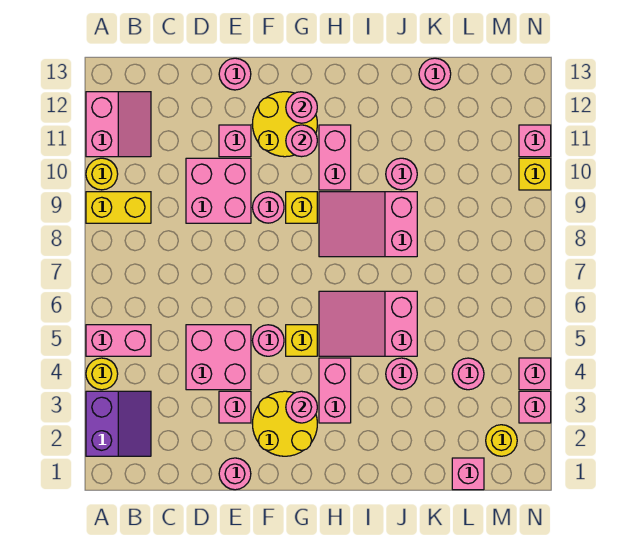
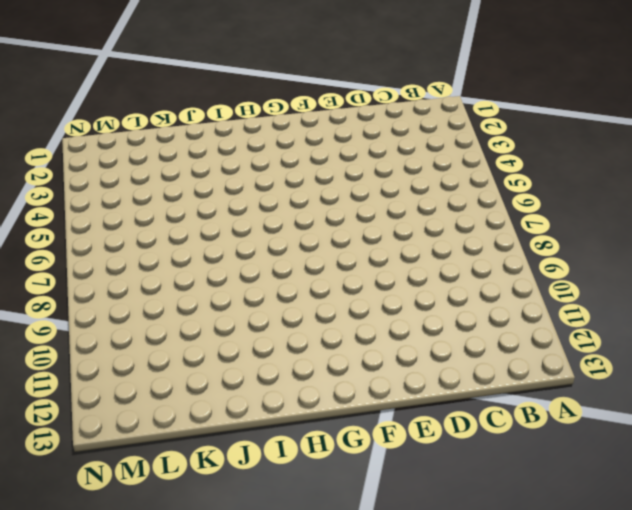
none -> purple slope A2:B3 level 1 top A
none -> yellow round brick A4 level 1
none -> pink brick A5:B5 level 1
none -> yellow brick A9:B9 level 1

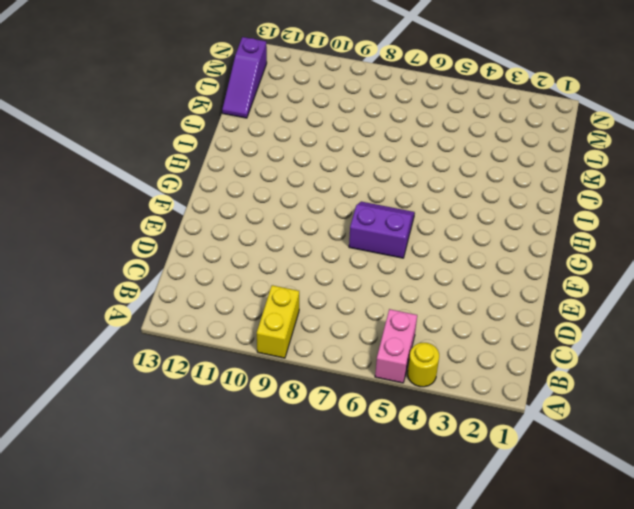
purple slope F6:G7 level 1 top F -> purple slope A2:B3 level 1 top A
purple slope K13:M13 level 1 top M -> pink round brick K13 level 1
none -> yellow round brick A10 level 1
none -> pink slope A11:B12 level 1 top A
none -> pink brick D4:E5 level 1
none -> pink brick D9:E10 level 1

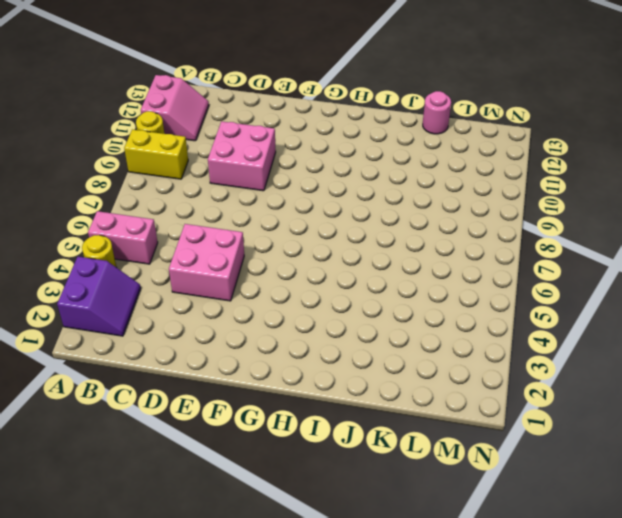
none -> pink round brick E1 level 1
none -> pink brick E3 level 1
none -> pink brick E11 level 1
none -> pink round brick E13 level 1

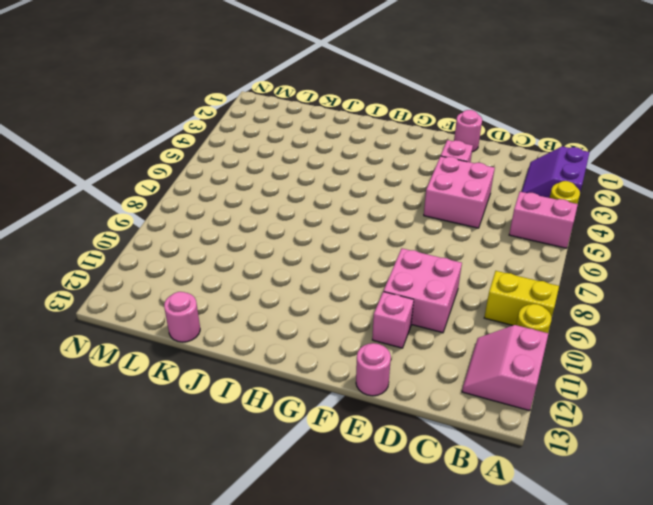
none -> yellow round brick F2:G3 level 1
none -> pink round brick F5 level 1
none -> pink round brick F9 level 1
none -> yellow round brick F11:G12 level 1

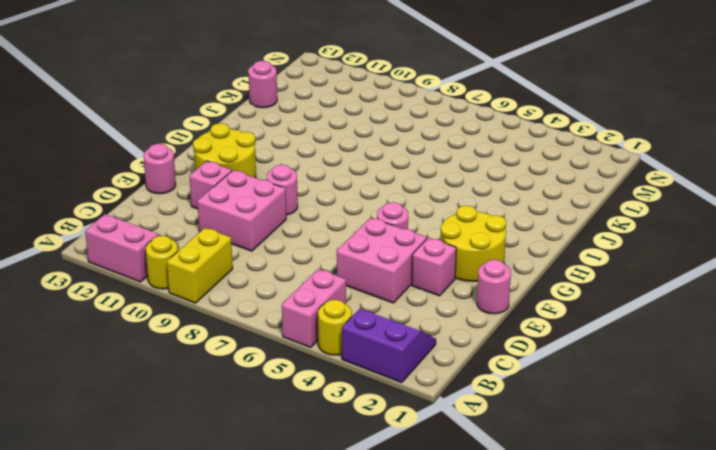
none -> yellow brick G5 level 1
none -> yellow brick G9 level 1
none -> pink brick H3:H4 level 1
none -> pink slope H5:J6 level 1 top J

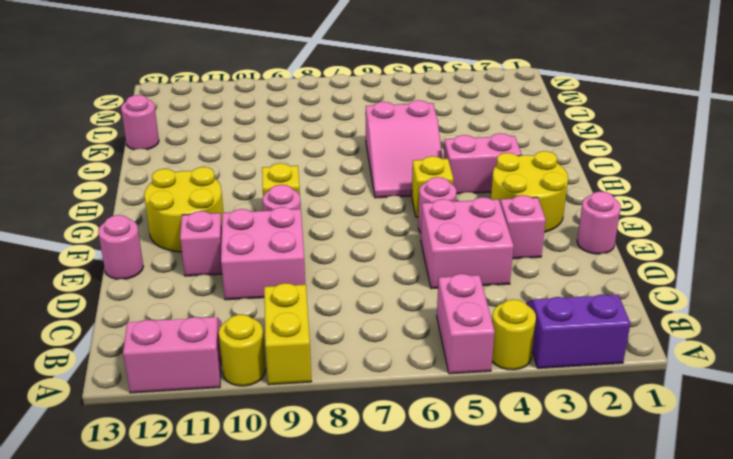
none -> pink slope H8:J9 level 1 top J
none -> pink brick H10:H11 level 1
none -> pink round brick J4 level 1
none -> pink round brick J10 level 1

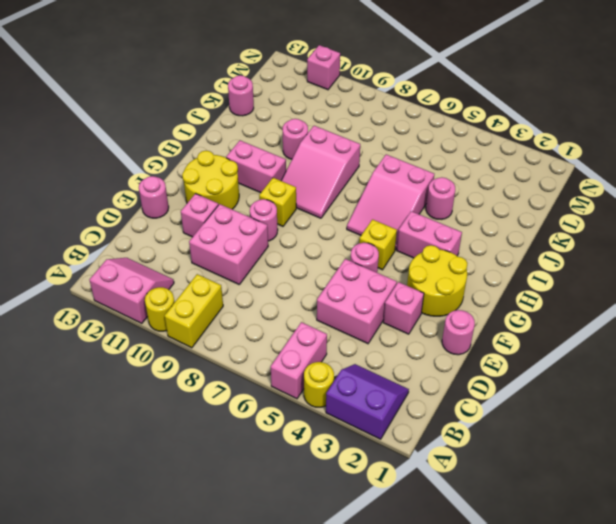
none -> pink brick L1 level 1
none -> pink round brick L4 level 1
none -> yellow round brick M2 level 1
none -> pink brick N3 level 1

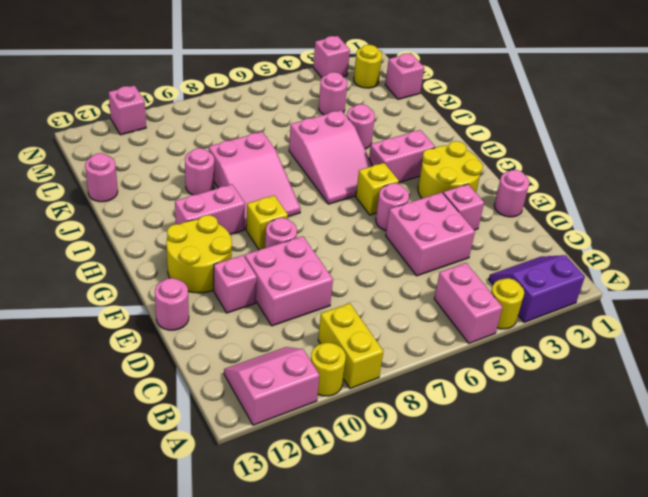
none -> pink brick N4 level 1
none -> yellow brick N10 level 1
none -> pink round brick G3 level 2
none -> pink round brick G11 level 2

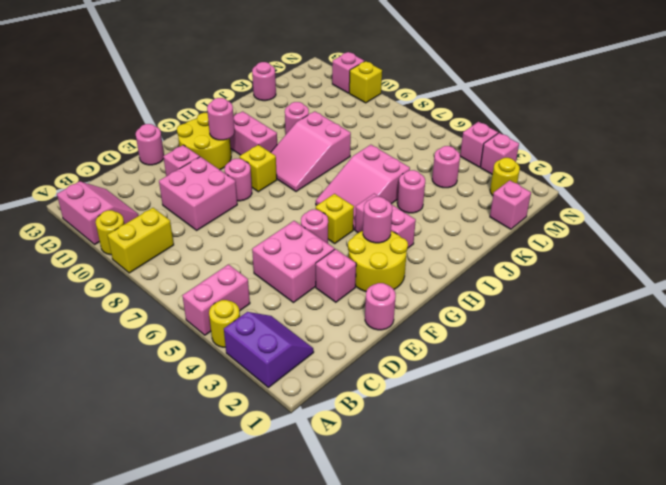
none -> pink round brick G12 level 2

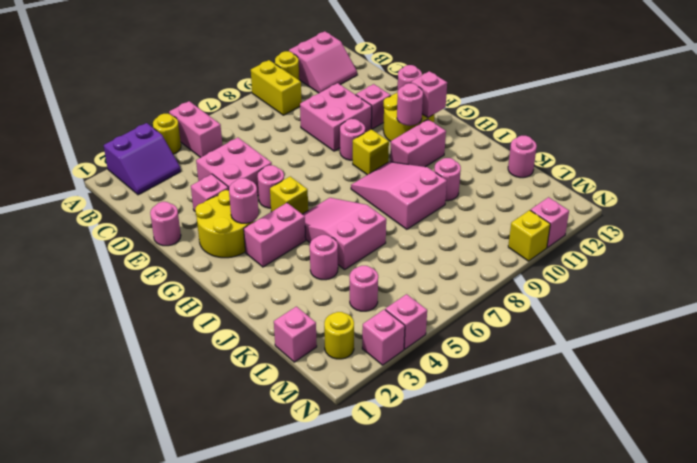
pink brick G12 level 2 -> pink round brick G12 level 2

